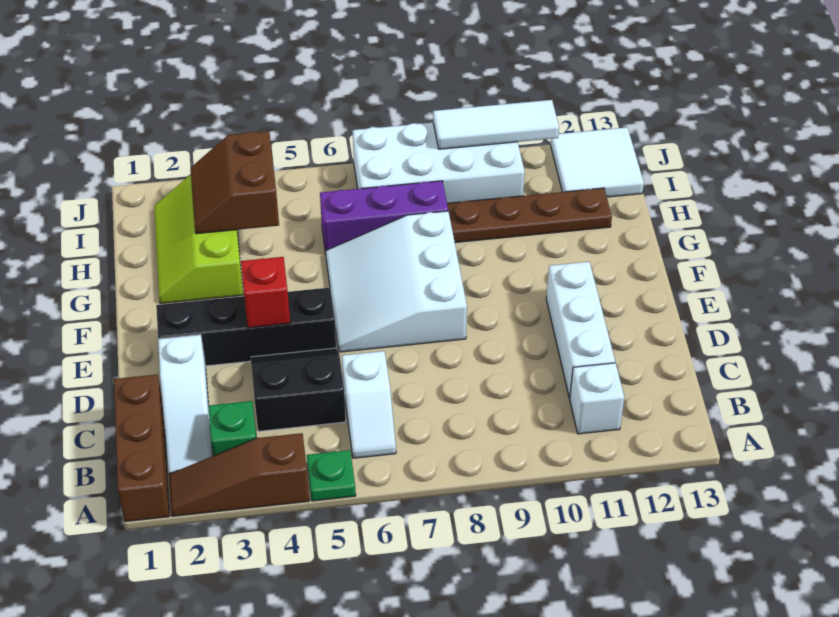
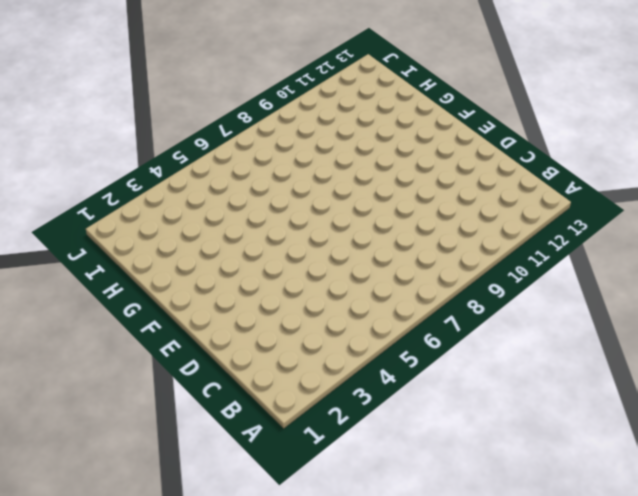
none -> brown brick A1:C1 level 1
none -> brown slope A2:A4 level 1 top 4
none -> green plate A5 level 1

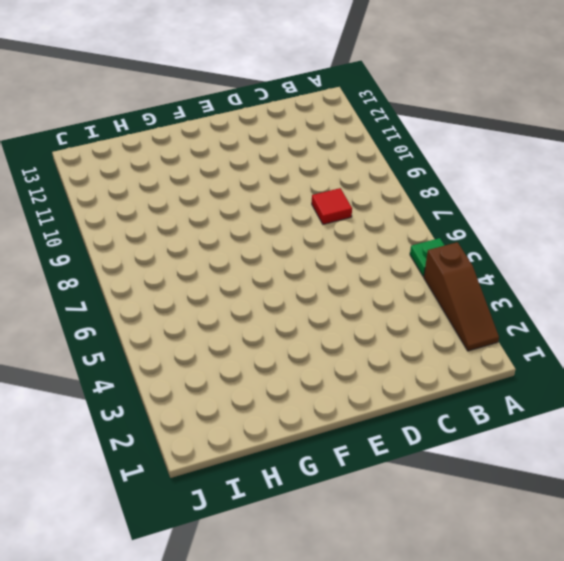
red tile C8 level 1 -> none
none -> brown brick A1:C1 level 1
none -> white slope B2:D2 level 1 top D
none -> green brick B3 level 1

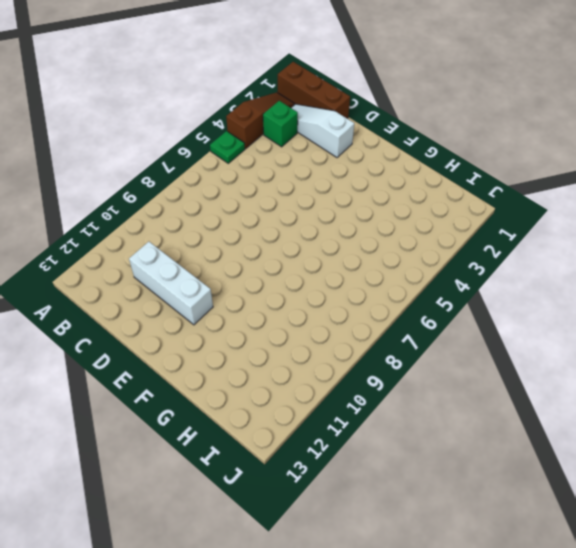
none -> white slope B6:C6 level 1 top C
none -> white brick B11 level 1
none -> black slope C4:D5 level 1 top C

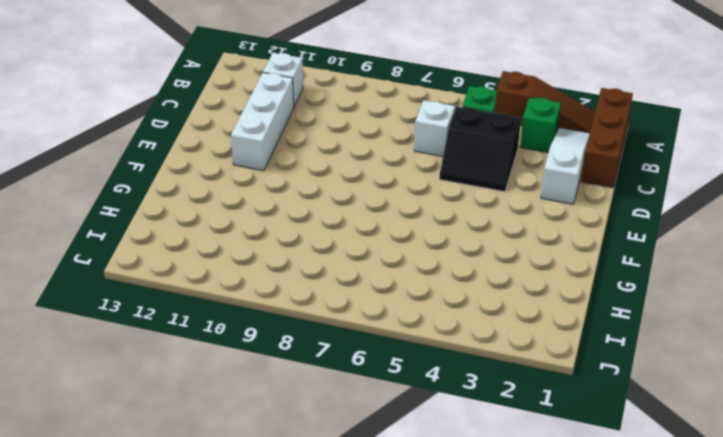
none -> black brick E2:E5 level 1
none -> white slope E6:G8 level 1 top 8
none -> lime slope G2:I3 level 1 top 3

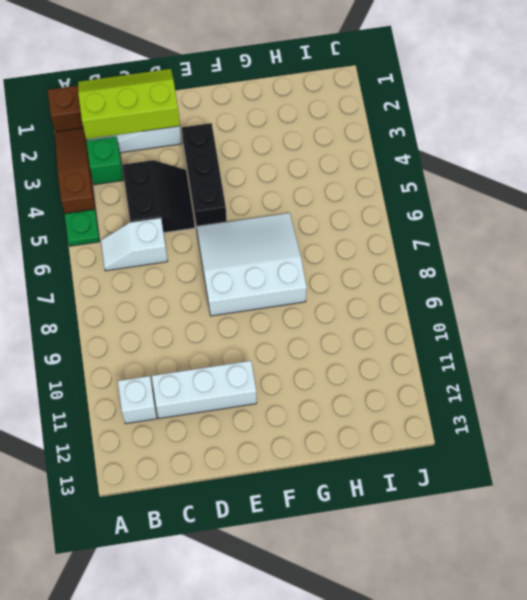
lime slope B1:D2 level 2 top 2 -> lime slope G2:I3 level 1 top 3
black brick E3:E5 level 1 -> black brick E2:E5 level 1
none -> purple brick H6:H8 level 1
none -> brown plate H9:H12 level 1
none -> white brick I7:J10 level 1

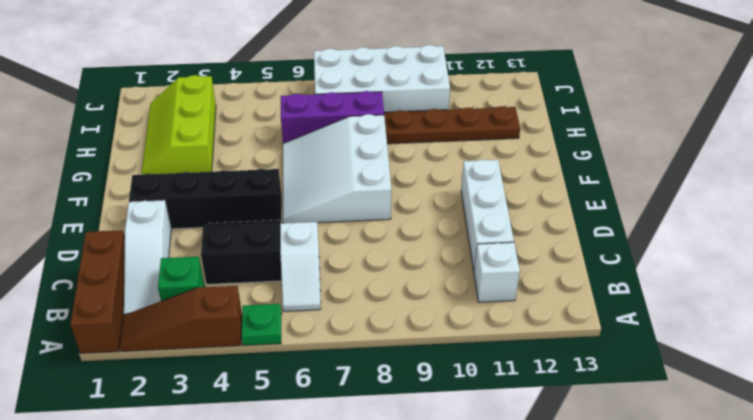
none -> white tile I12:J13 level 1
none -> red brick E4 level 2
none -> brown slope H3:I4 level 2 top 4

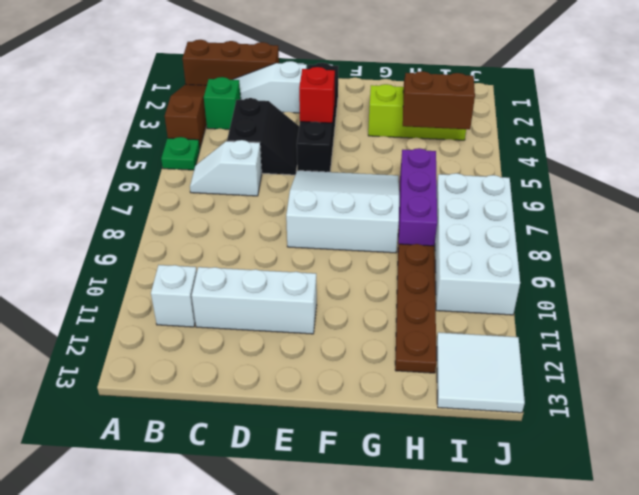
none -> white tile J9:J11 level 2

